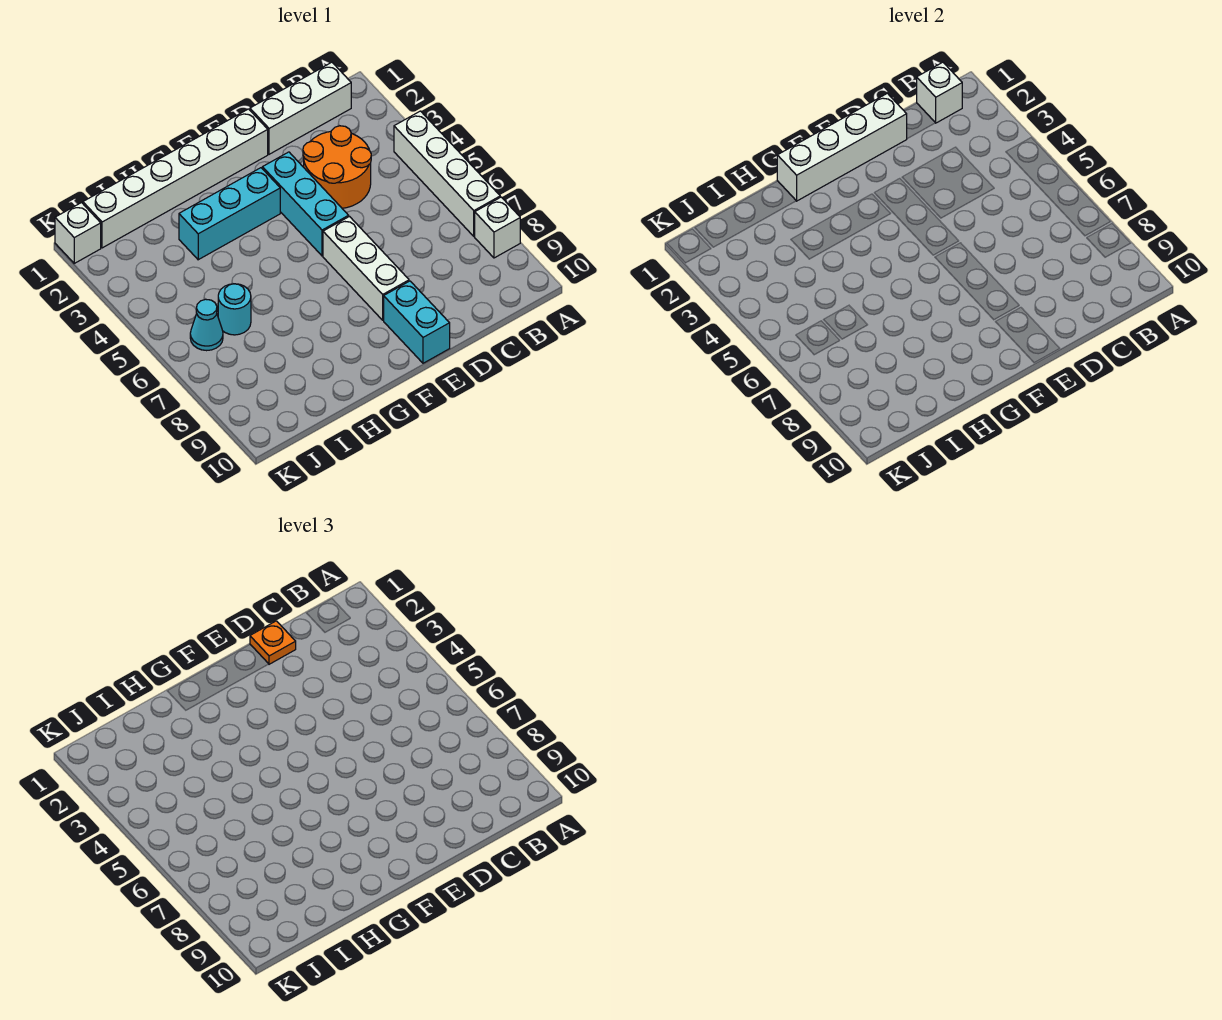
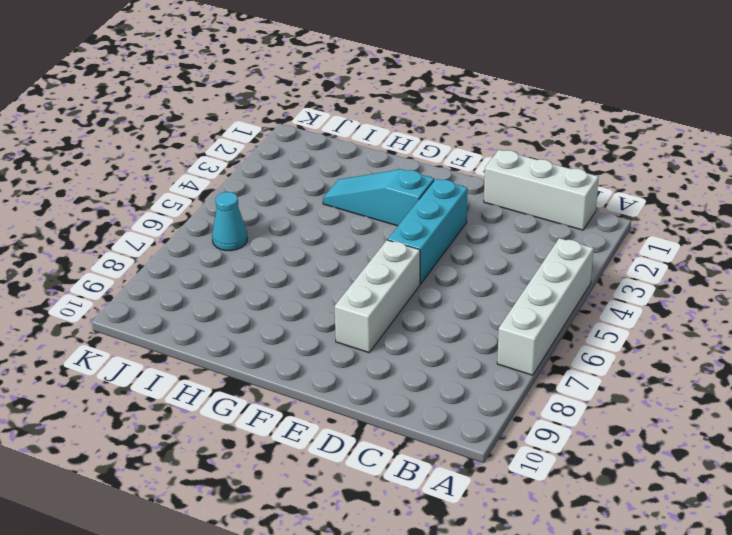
cyan slope F3:H3 level 1 top F -> cyan brick F3:H3 level 1
none -> white brick A8 level 1
none -> orange round brick C3:D4 level 1
none -> white brick E1:J1 level 1

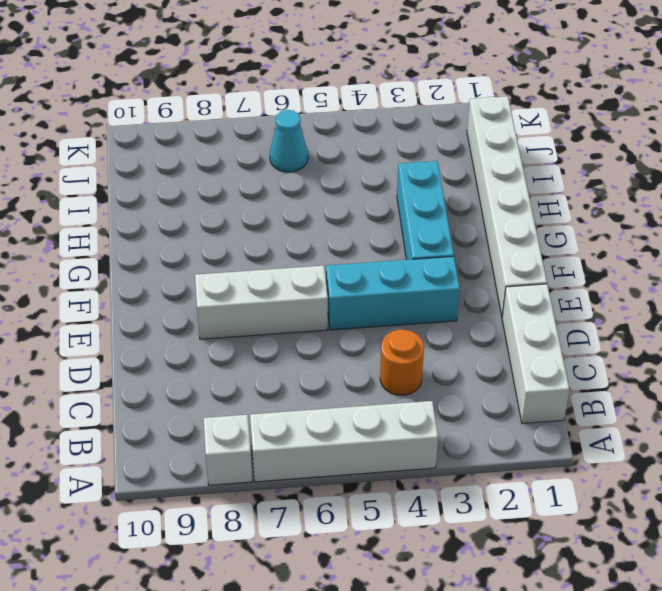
orange round brick C4 level 1 -> orange round brick C3:D4 level 1
none -> cyan brick E9:E10 level 1
none -> cyan round brick I6 level 1
none -> white brick K1 level 1

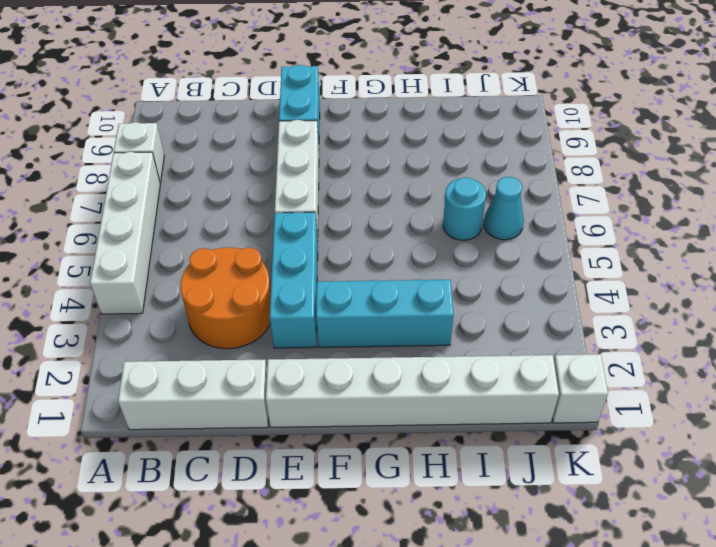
none -> white brick B1 level 2
none -> white brick D1:G1 level 2
none -> orange plate D1 level 3

